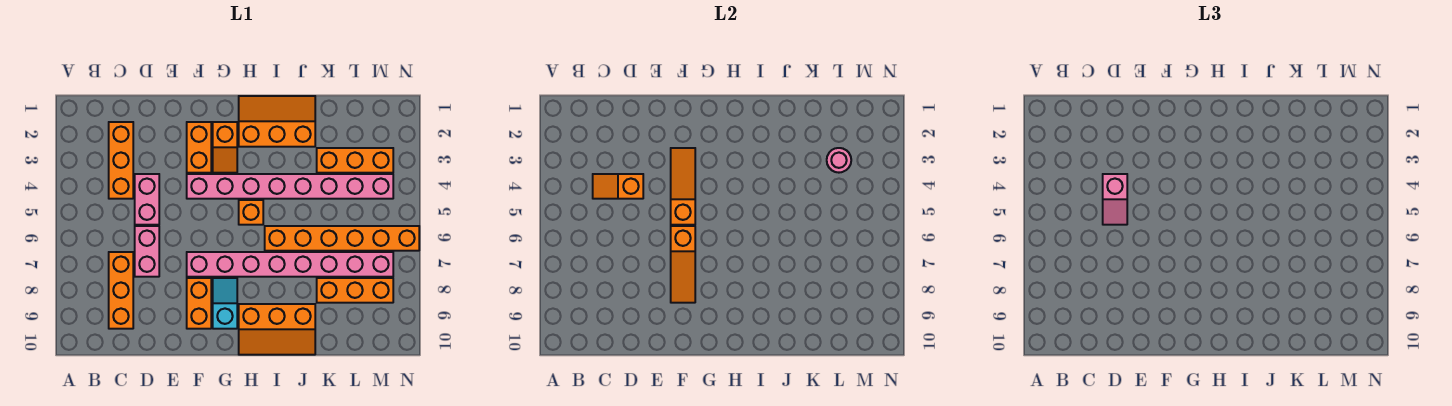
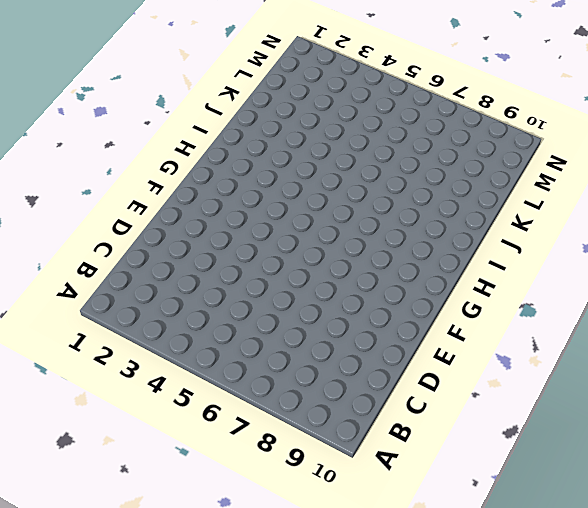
none -> orange brick C2:C4 level 1
none -> orange brick C7:C9 level 1
none -> pink brick D4:D5 level 1

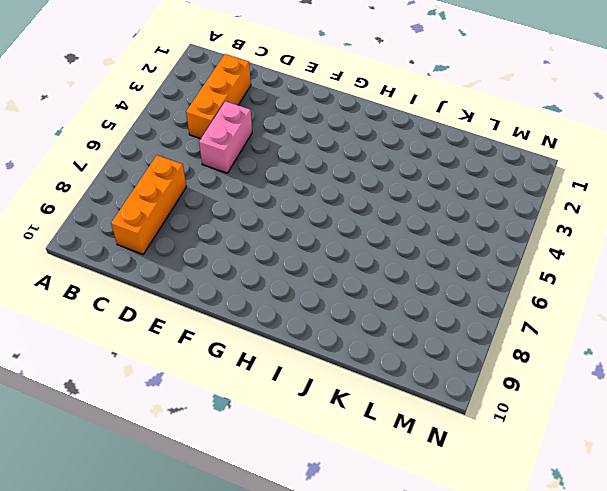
none -> pink brick D6:D7 level 1
none -> orange brick F2:F3 level 1
none -> pink brick F4:M4 level 1

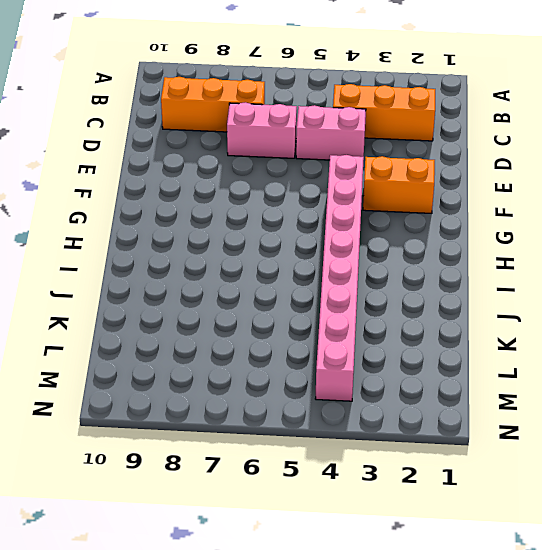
none -> pink brick F7:M7 level 1
none -> orange brick F8:F9 level 1
none -> orange slope G2:G3 level 1 top 2

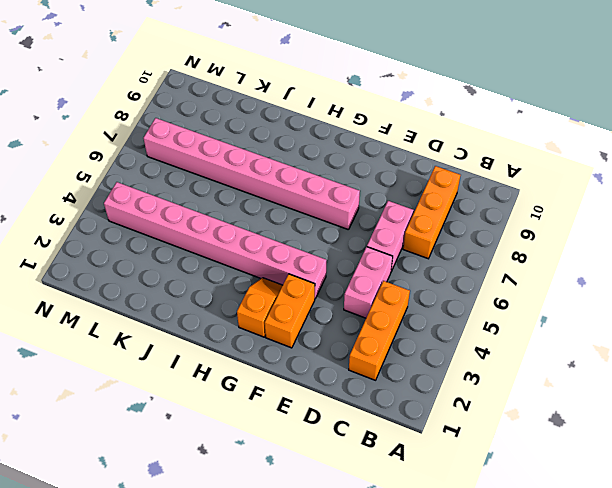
none -> orange brick F8:F9 level 1
none -> cyan slope G8:G9 level 1 top 9
none -> orange slope H1:J2 level 1 top 2

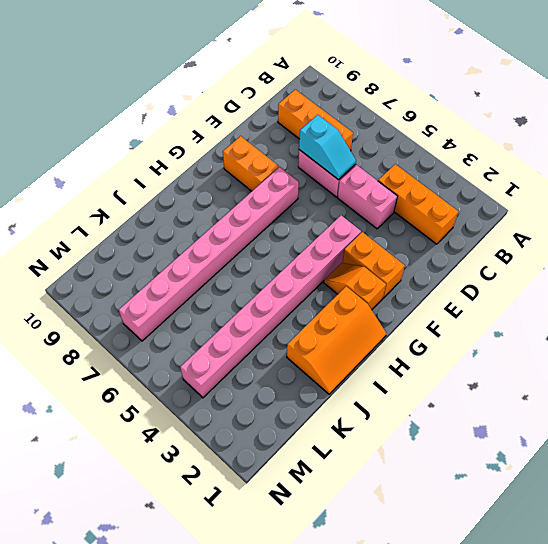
cyan slope D6:D7 level 2 top 7 -> cyan slope G8:G9 level 1 top 9
none -> orange brick H5 level 1
none -> orange slope H9:J10 level 1 top 9
none -> orange brick I6:N6 level 1

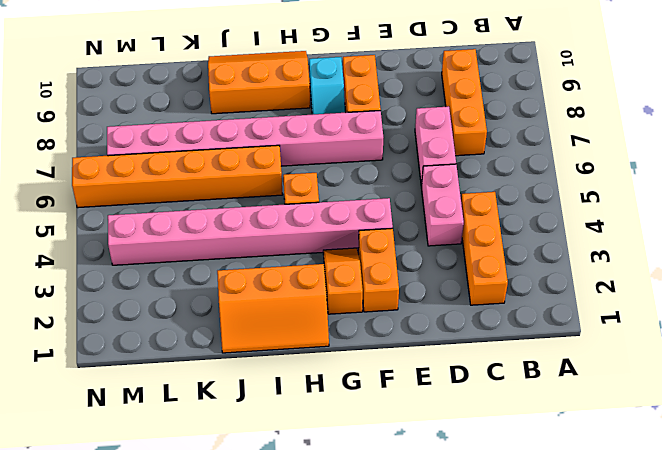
none -> orange brick K3:M3 level 1
none -> orange brick K8:M8 level 1
none -> orange slope C4:D4 level 2 top D

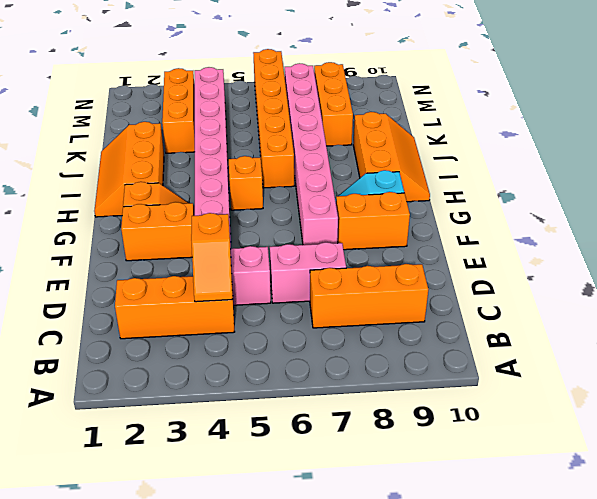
none -> orange slope F3:F5 level 2 top 5
none -> orange slope F6:F8 level 2 top 6
none -> pink round brick L3 level 2

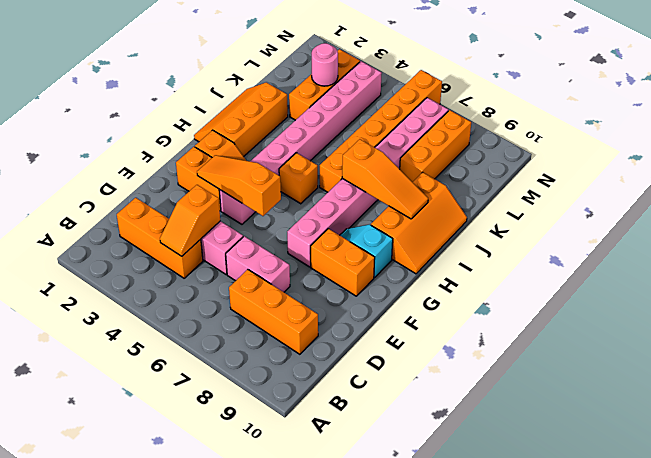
orange slope I7:I9 level 2 top 7 -> orange slope F6:F8 level 2 top 6
none -> pink slope D4:D5 level 3 top 4

